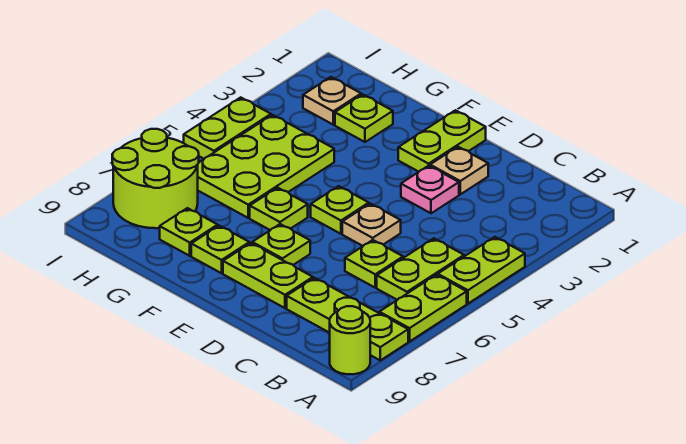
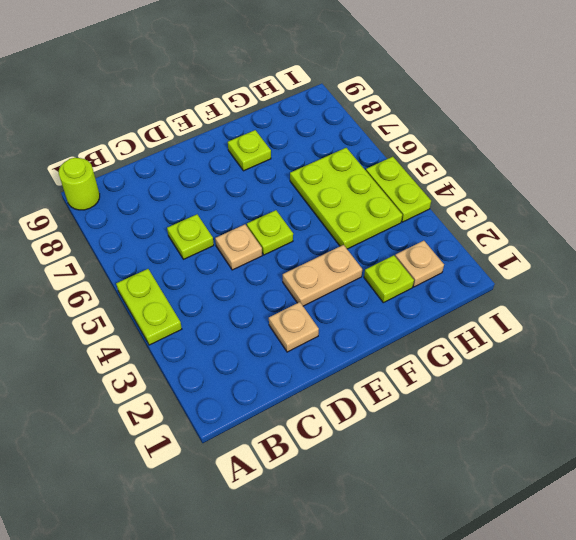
tan plate E3:F3 level 1 -> none
none -> lime plate A6:A7 level 1
none -> lime plate A8:C8 level 1
none -> lime plate B5:B6 level 1

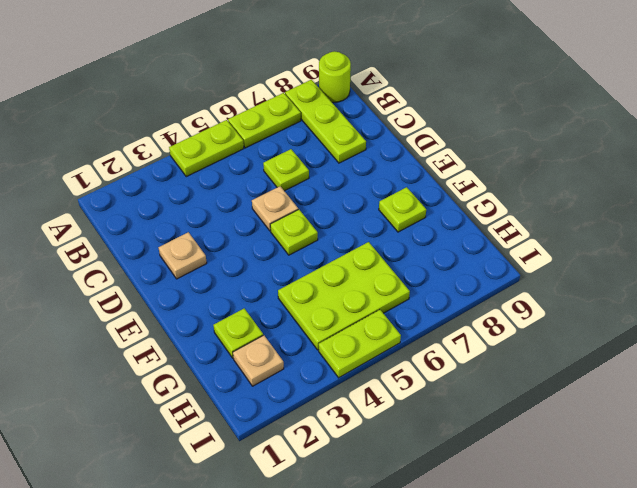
none -> lime plate B5:B6 level 1
none -> pink plate D3 level 1
none -> lime plate D8:E8 level 1

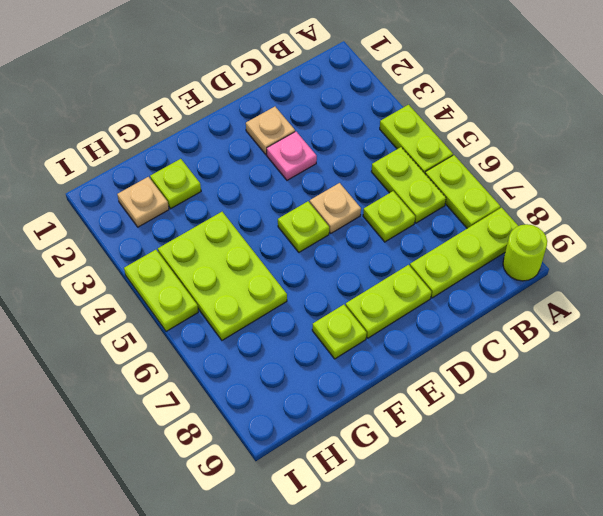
none -> lime plate E1:E2 level 1
none -> lime plate E7 level 1
none -> lime plate F6 level 1

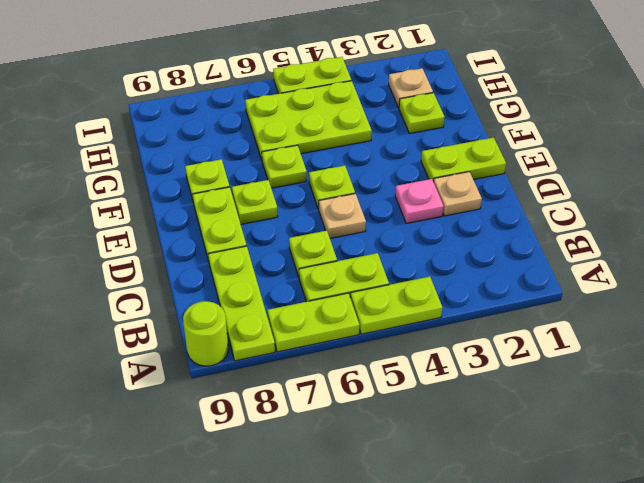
none -> lime plate G8 level 1
none -> lime round brick H7:I8 level 1

